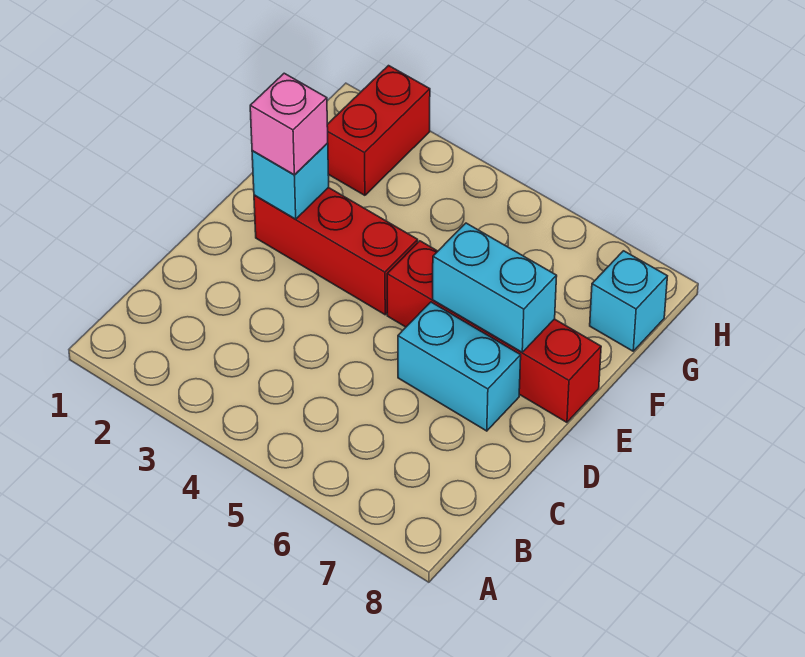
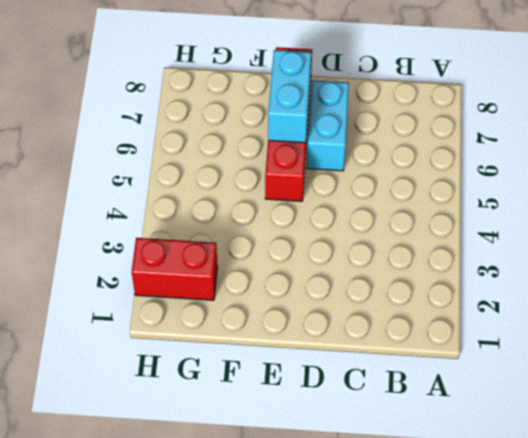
none -> red brick E2:E4 level 1
none -> cyan brick G8 level 1

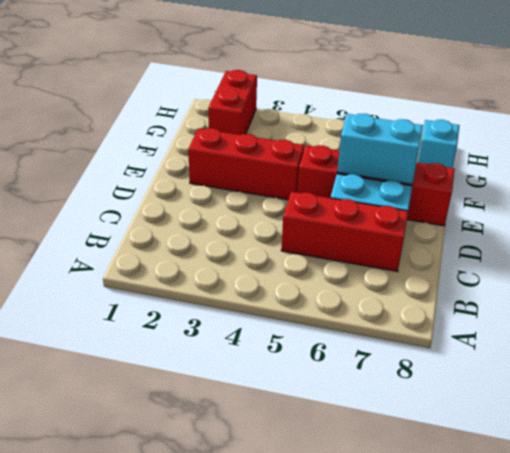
red brick C5:C7 level 1 -> none
none -> cyan brick E2 level 2
none -> pink brick E2 level 3

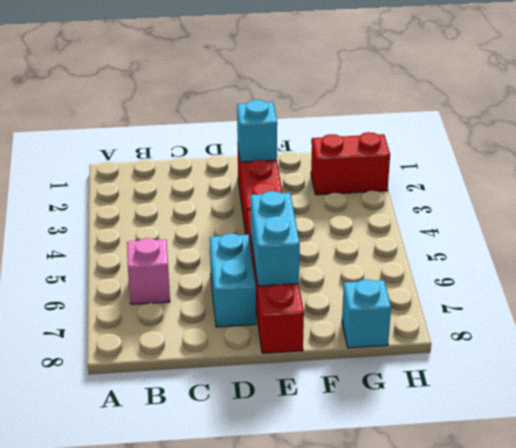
pink brick B6 level 1 -> pink brick E2 level 3

